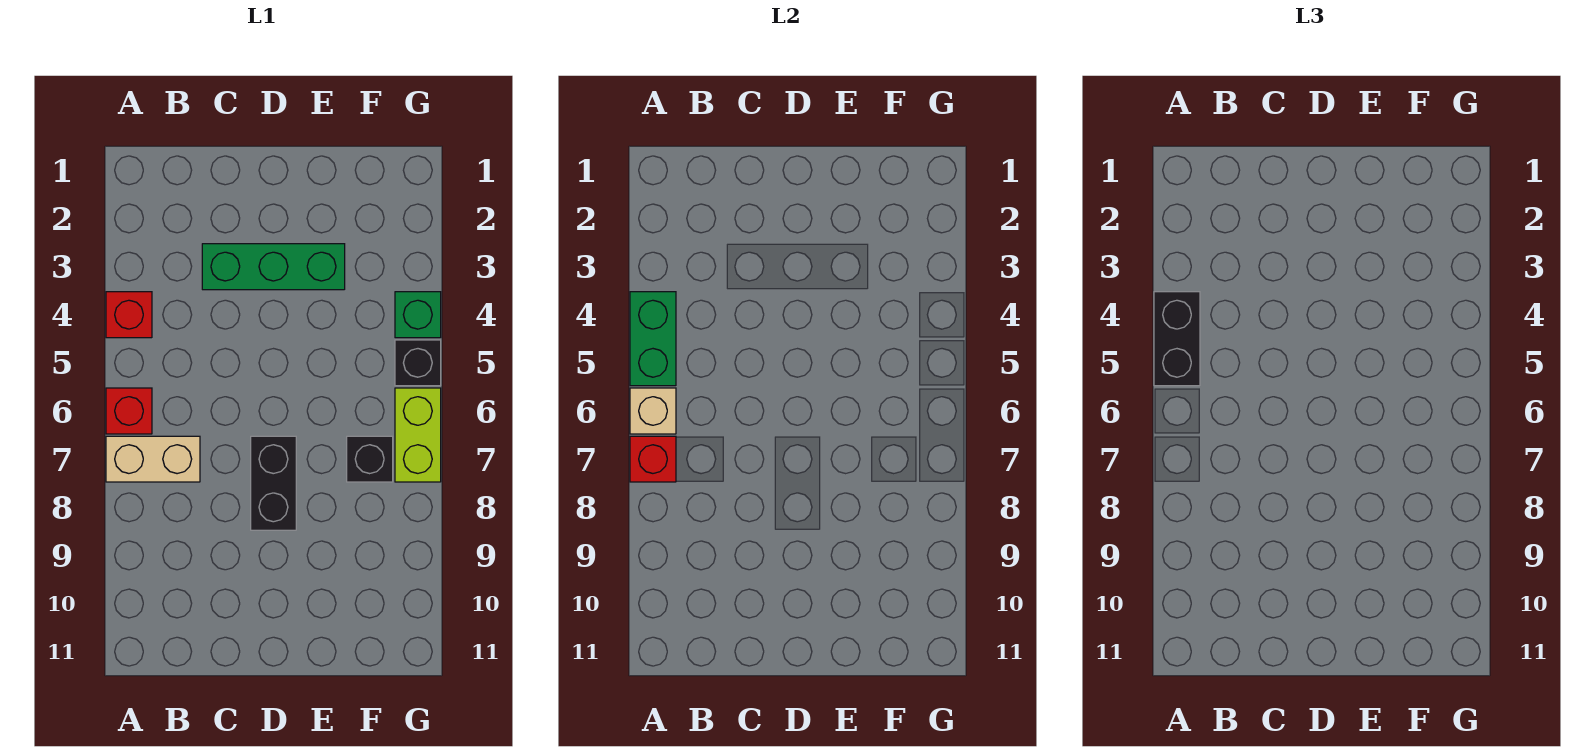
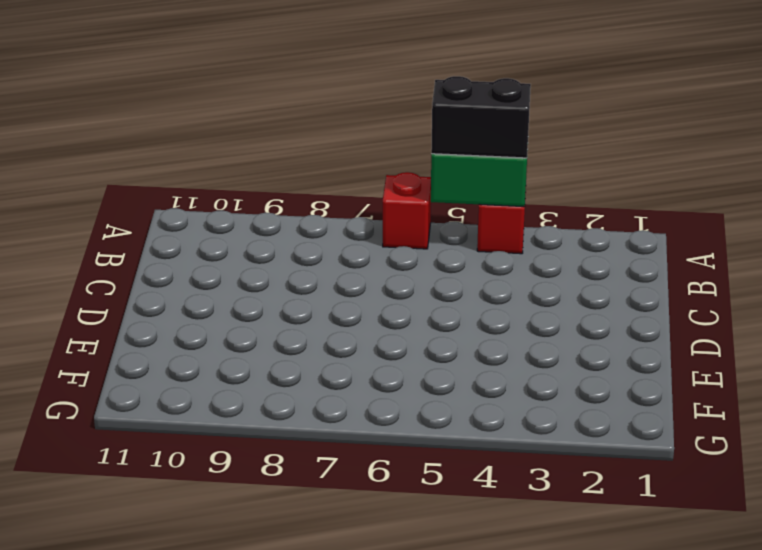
none -> tan brick A7:B7 level 1
none -> green brick C3:E3 level 1
none -> black brick D7:D8 level 1

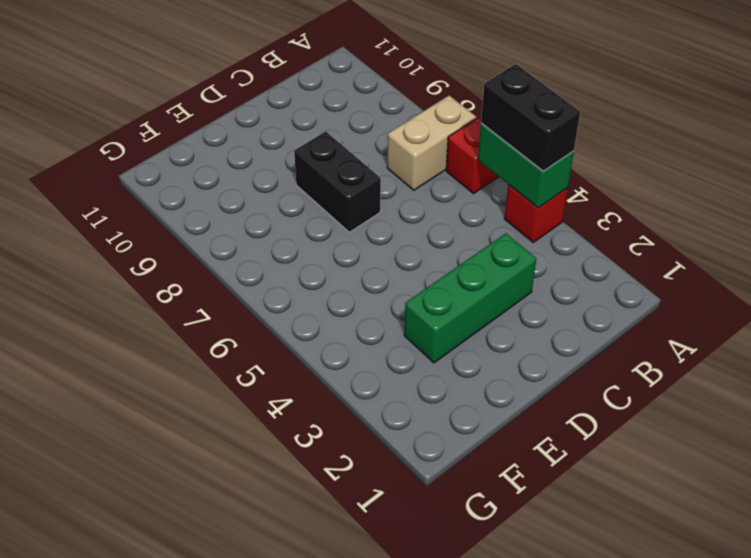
none -> black brick F7 level 1
none -> green brick G4 level 1
none -> black brick G5 level 1

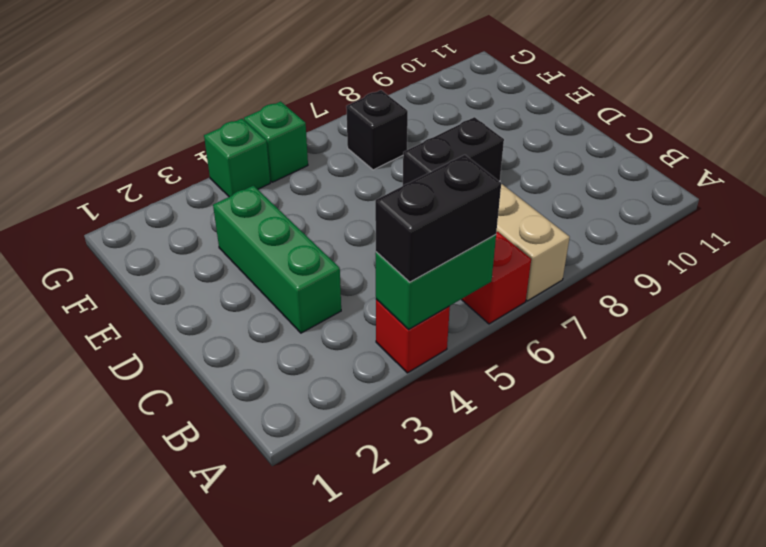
green brick G5 level 1 -> black brick G5 level 1
none -> lime brick G6:G7 level 1
none -> tan brick A6 level 2
none -> red brick A7 level 2

